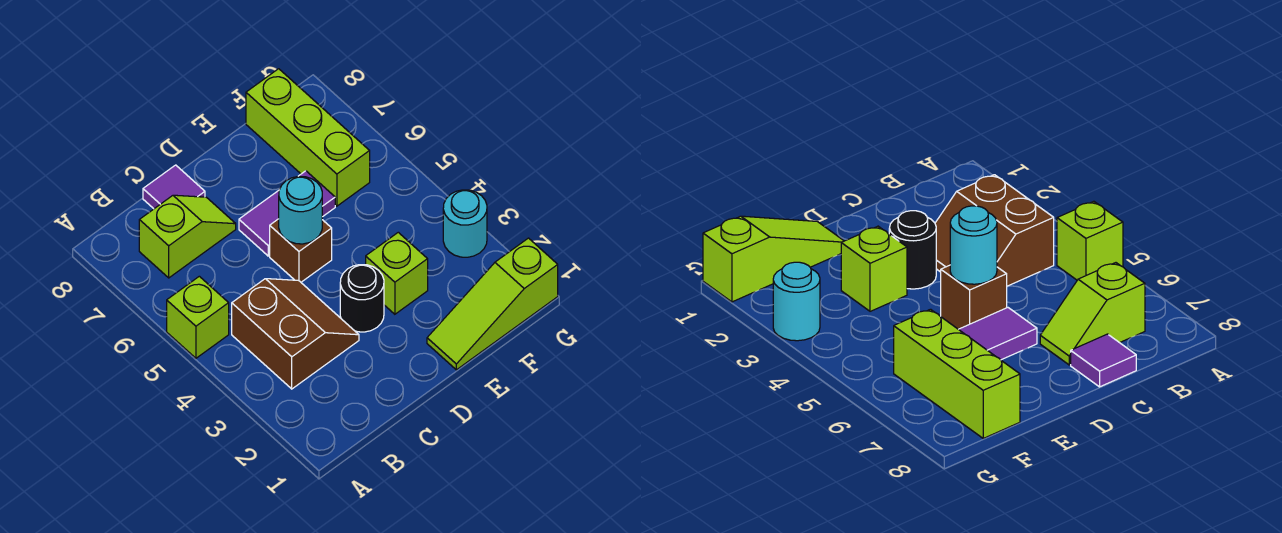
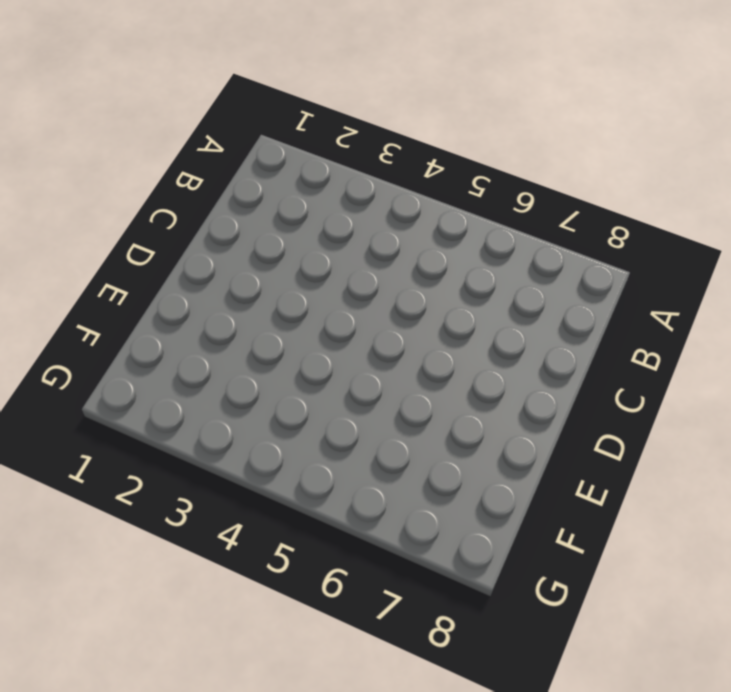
none -> lime brick A5 level 1
none -> brown slope B3:C4 level 1 top B
none -> lime slope B7:C7 level 1 top B

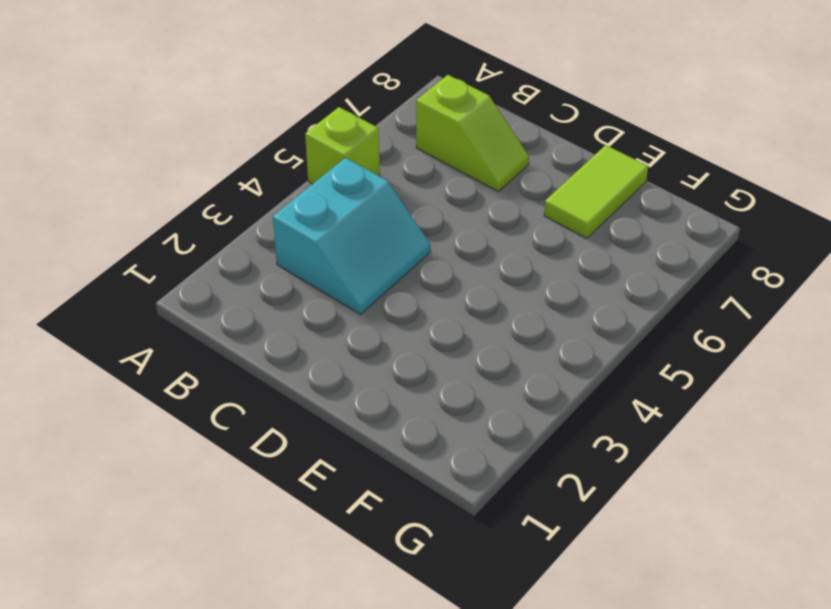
cyan slope B3:C4 level 1 top B -> brown slope B3:C4 level 1 top B
lime tile E7:E8 level 1 -> none
none -> purple tile C8 level 1
none -> black round brick D3 level 1
none -> brown brick D5 level 1

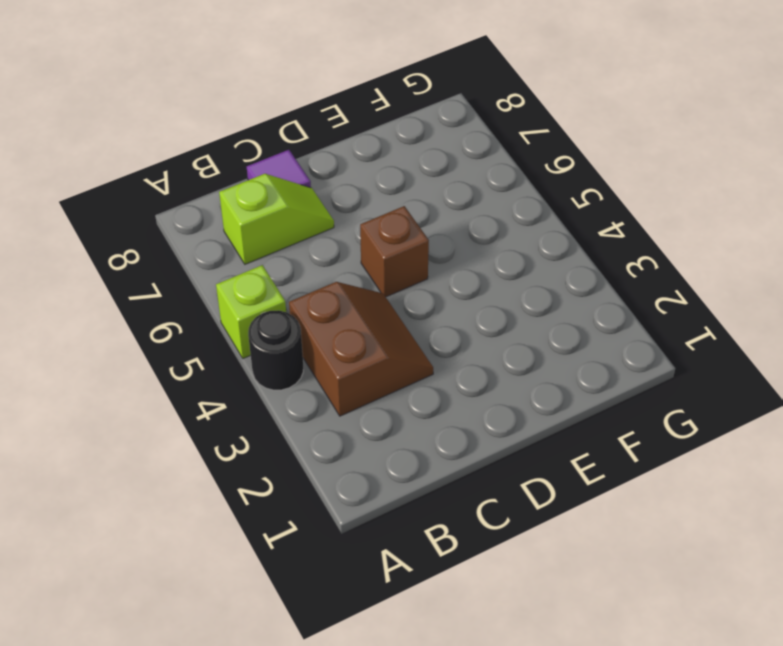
black round brick A4 level 1 -> black round brick D3 level 1
none -> purple tile D6:E6 level 1
none -> lime slope E1:G1 level 1 top G
none -> lime brick E3 level 1

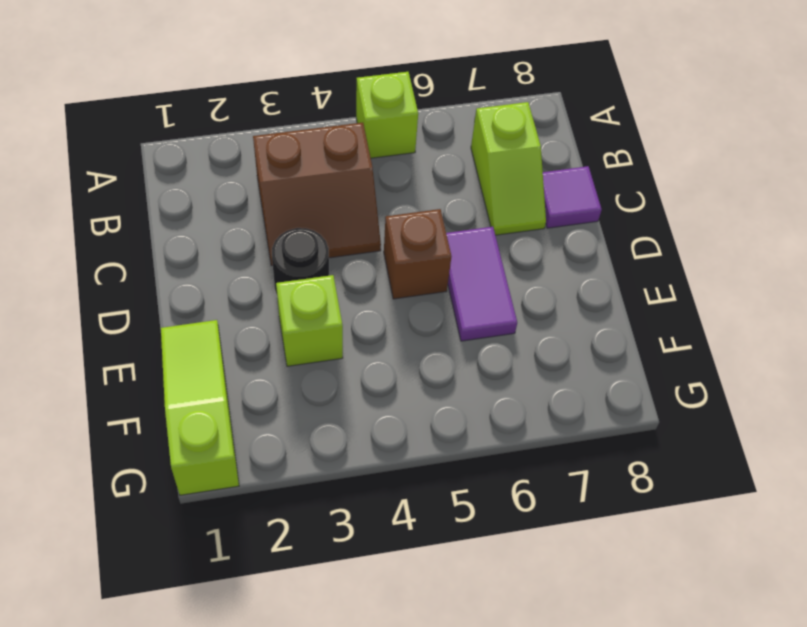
none -> lime brick F6:F8 level 1
none -> cyan round brick G3 level 1
none -> cyan round brick D5 level 2

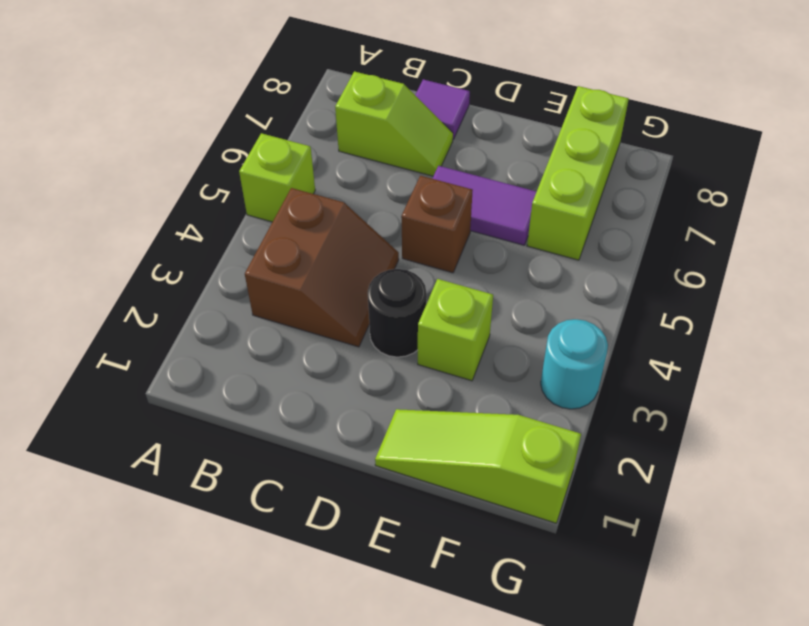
none -> cyan round brick D5 level 2

